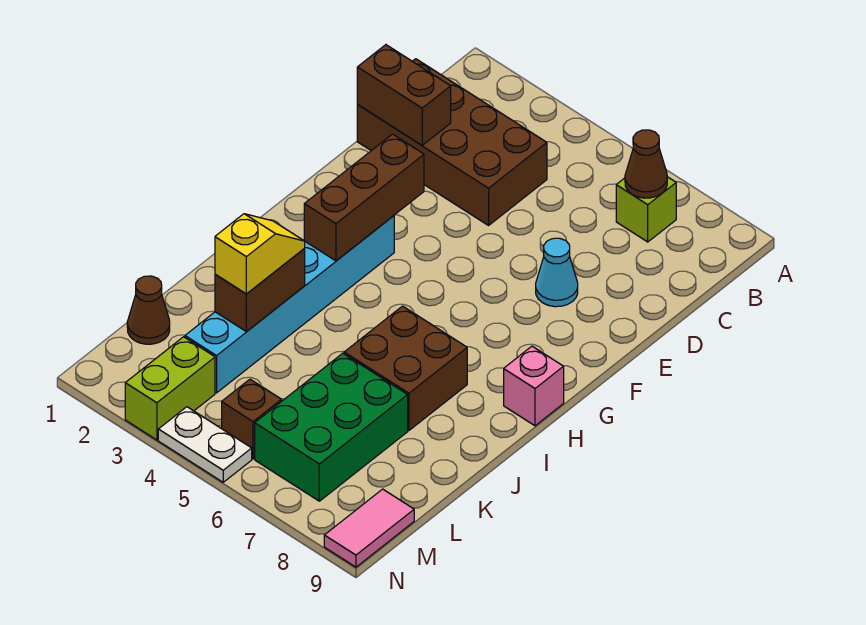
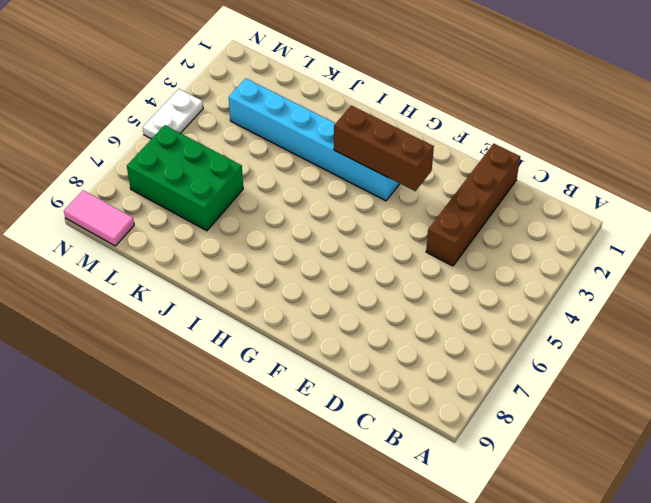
brown brick D1:D4 level 1 -> brown brick C1:D4 level 1
none -> lime brick B7 level 1
none -> cyan cone E7 level 1
none -> pink brick H9 level 1

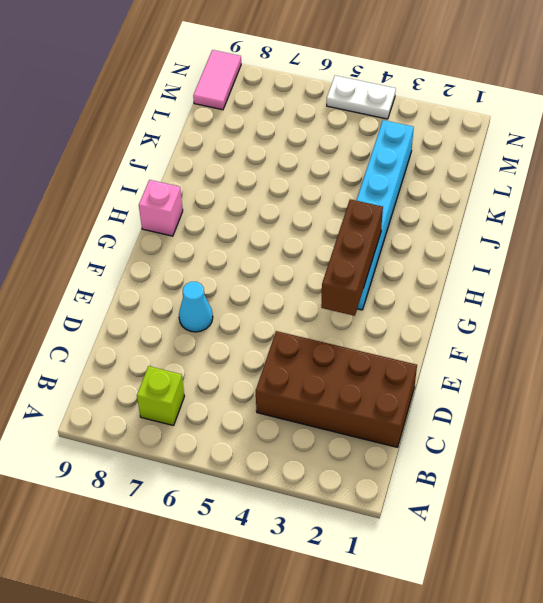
none -> brown brick I6:J7 level 1
none -> green brick K6:M7 level 1
none -> brown cone L1 level 1

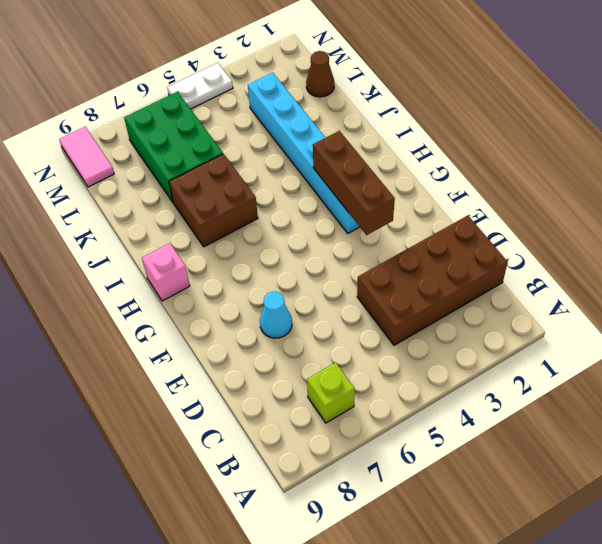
none -> lime brick M3:N3 level 1
none -> brown brick M5 level 1
none -> brown cone B7 level 2

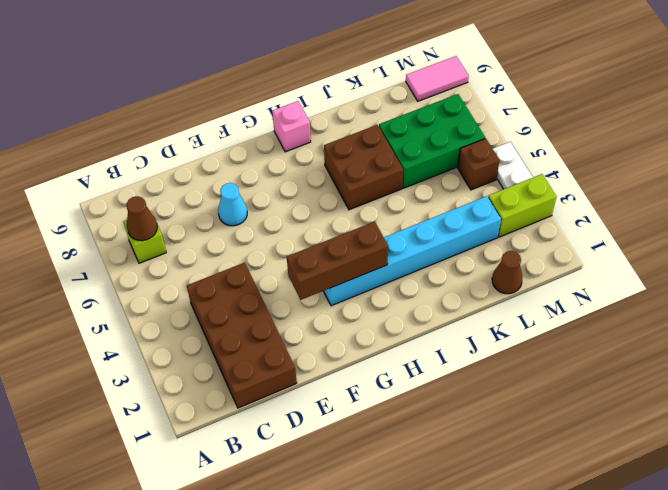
none -> brown brick D1:D2 level 2
none -> brown brick J3:K3 level 2
none -> yellow slope J3:K3 level 3 top K

